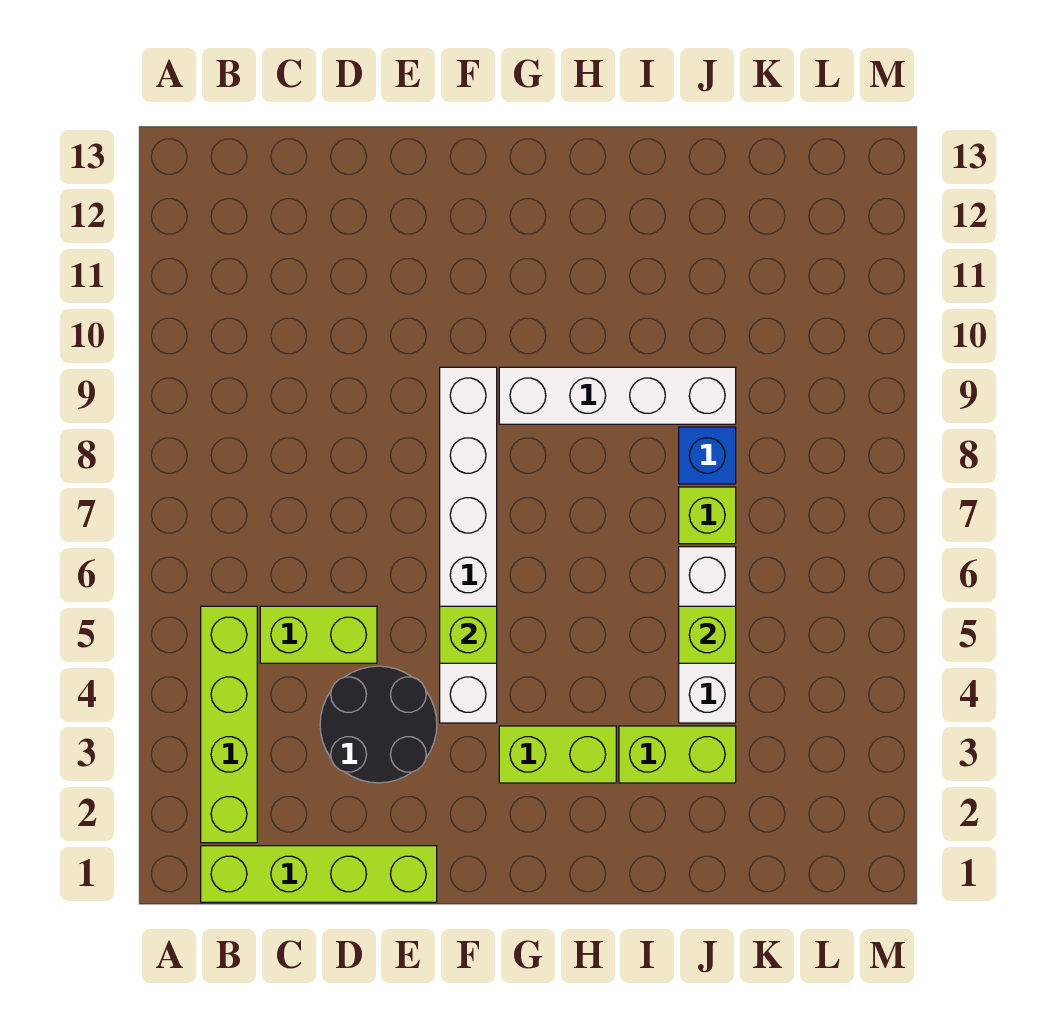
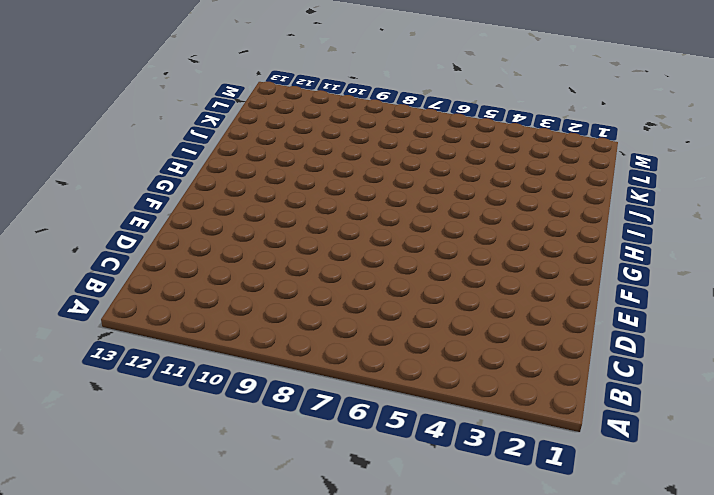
none -> lime brick B1:E1 level 1
none -> lime brick B2:B5 level 1
none -> lime brick C5:D5 level 1

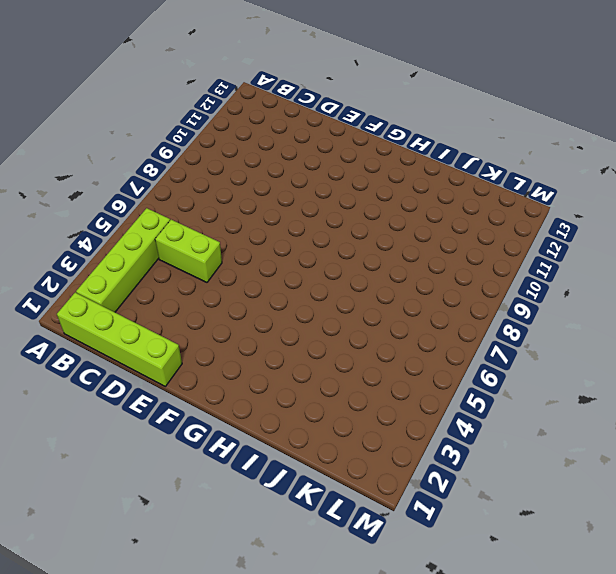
none -> black round brick D3:E4 level 1
none -> white brick F4:F9 level 1
none -> lime brick G3:H3 level 1

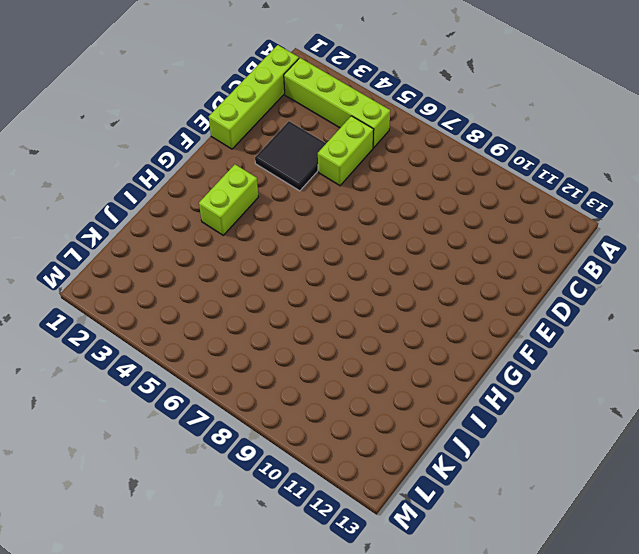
black tile D3:E4 level 1 -> black round brick D3:E4 level 1
none -> white brick F4:F9 level 1
none -> white brick G9:J9 level 1
none -> lime brick I3:J3 level 1

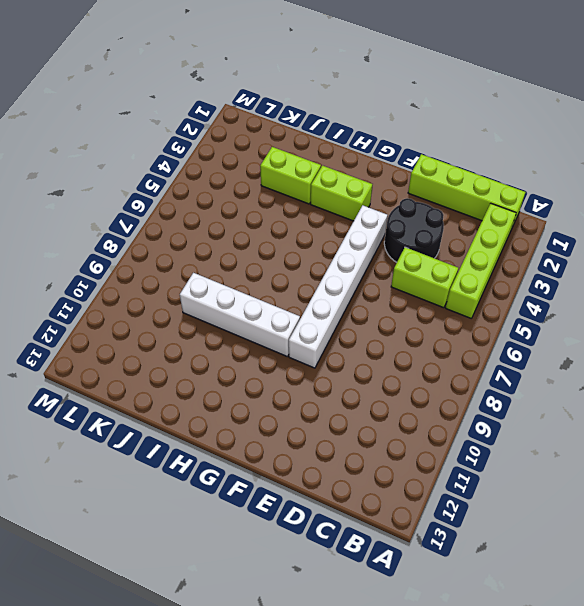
none -> white brick J4:J6 level 1
none -> lime brick J7 level 1
none -> blue brick J8 level 1

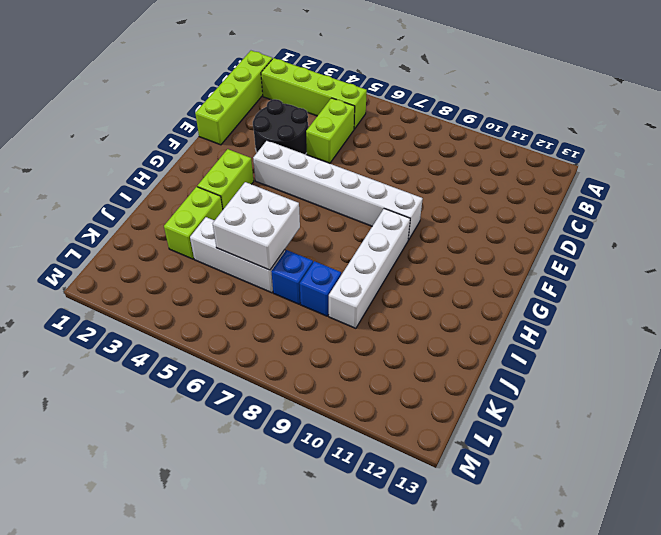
white brick I5:J6 level 2 -> lime brick J5 level 2
blue brick J7 level 1 -> lime brick J7 level 1
none -> lime brick F5 level 2

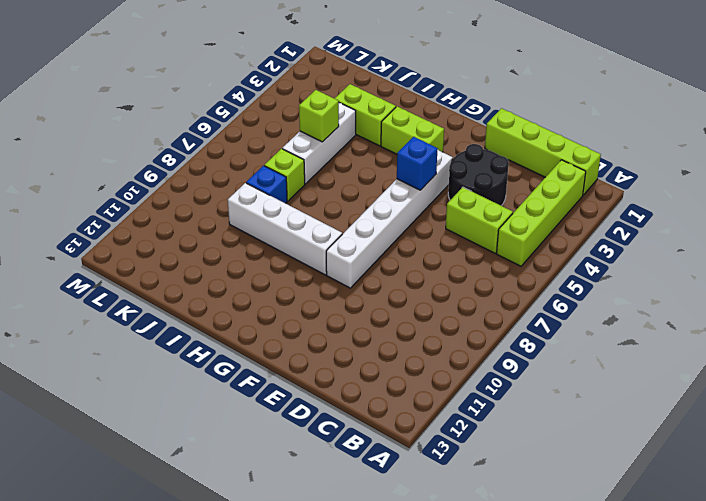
blue brick F5 level 2 -> lime brick F5 level 2

